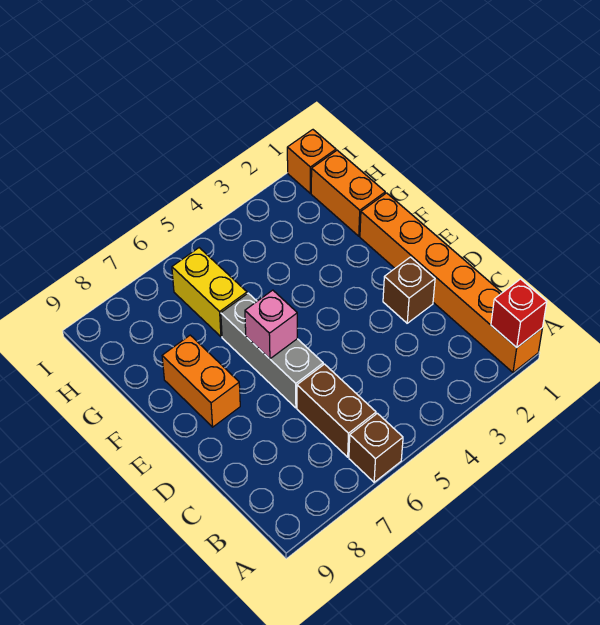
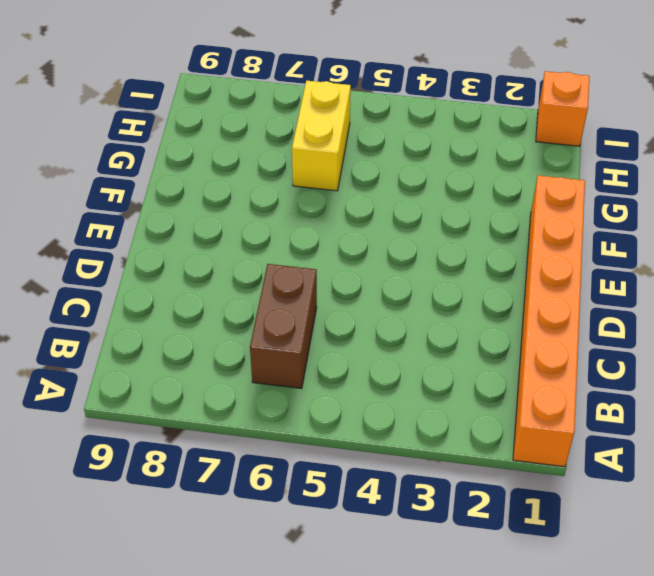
none -> brown brick A6 level 1
none -> brown brick D2 level 1

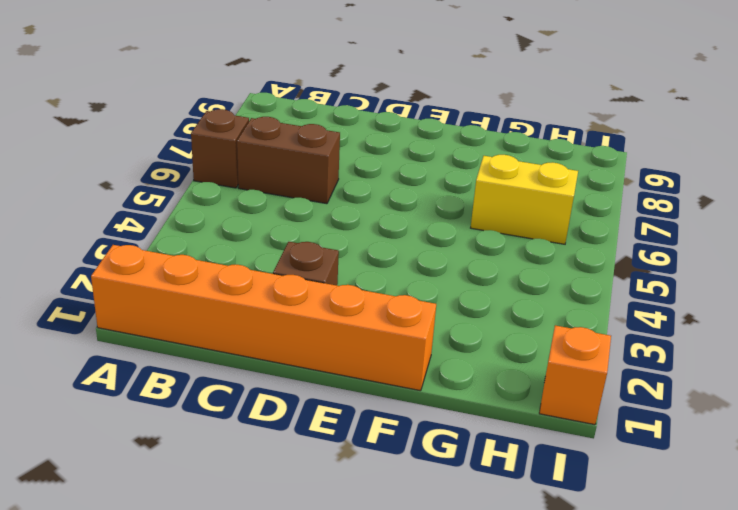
none -> grey brick D6:F6 level 1
none -> orange brick E8:F8 level 1

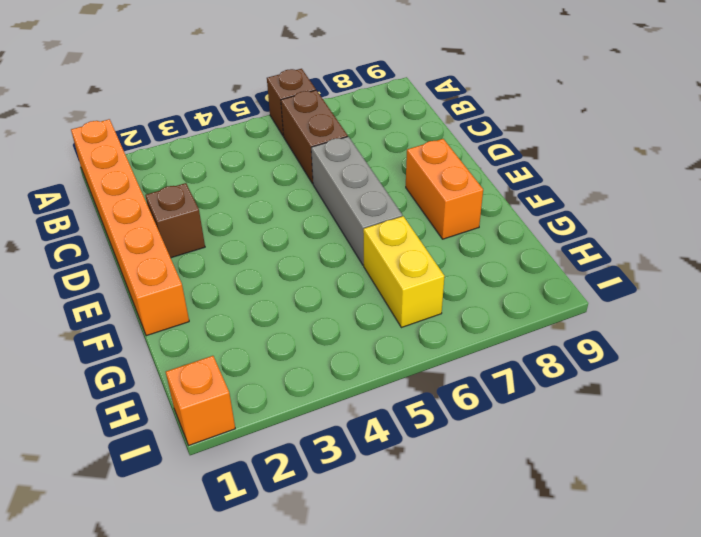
none -> orange brick G1:H1 level 1
none -> red brick A1 level 2

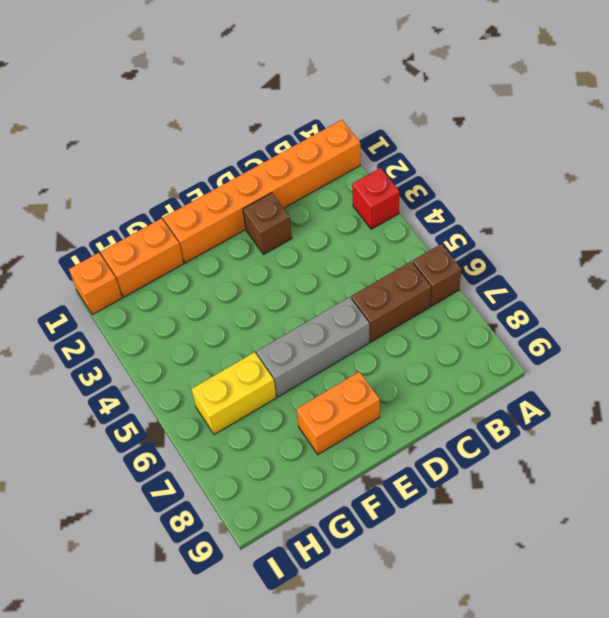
red brick A3 level 1 -> red brick A1 level 2
none -> pink brick E6 level 2

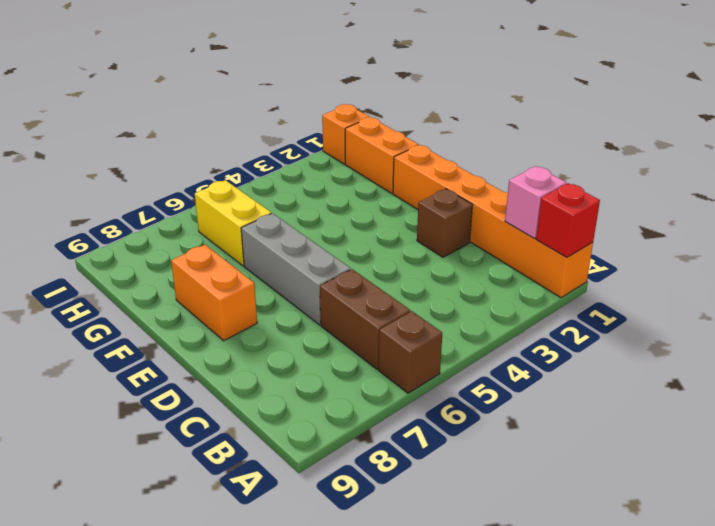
pink brick B1 level 2 -> pink brick E6 level 2

